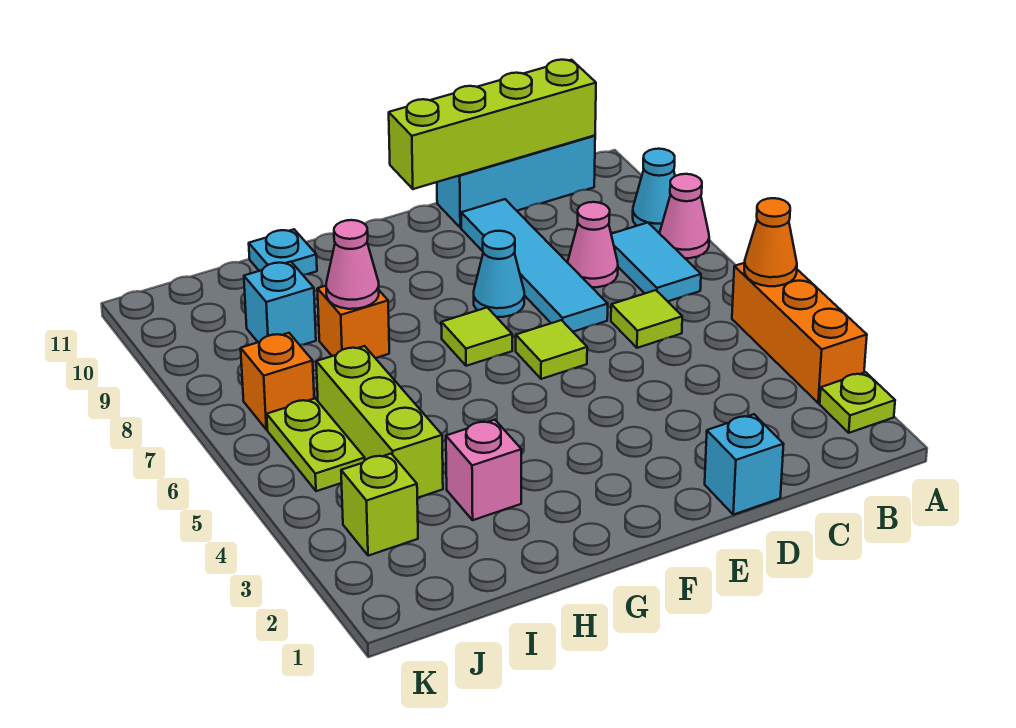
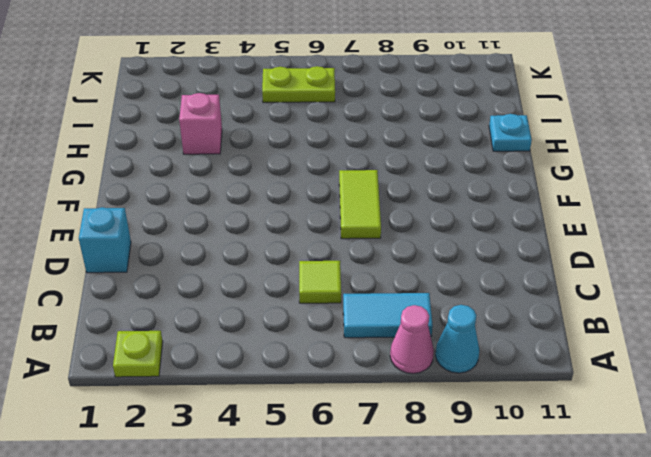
lime tile E7:F7 level 1 -> lime tile F7 level 1
none -> orange brick A3:A5 level 1
none -> cyan brick B11:D11 level 1
none -> pink cone C8 level 1

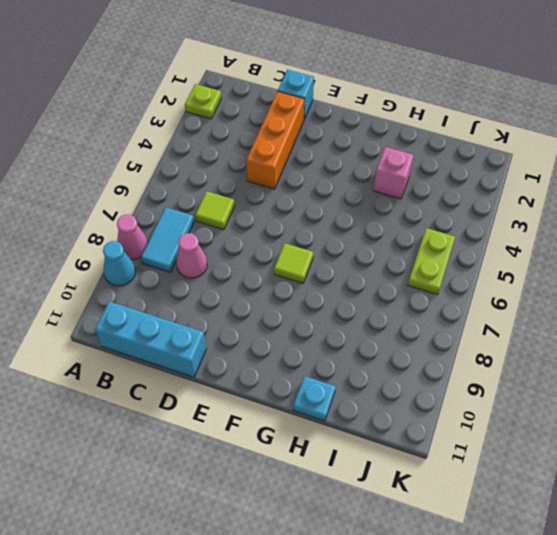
orange brick D2:D4 level 1 -> orange brick A3:A5 level 1
none -> cyan tile D7:D10 level 1
none -> lime tile E6 level 1
none -> cyan cone E8 level 1

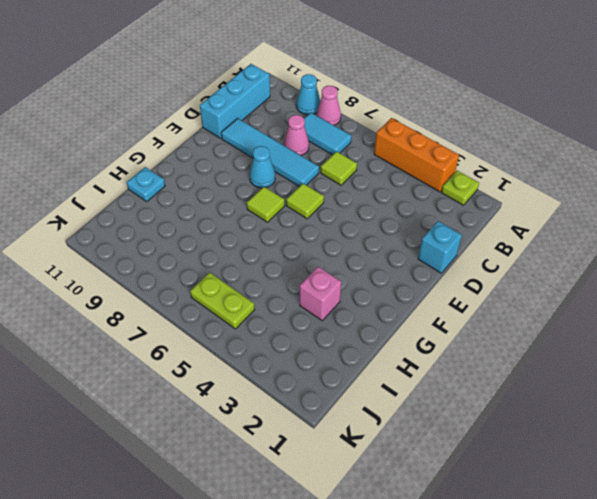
none -> orange brick H8 level 1
none -> lime brick I4:I6 level 1
none -> cyan brick I9 level 1

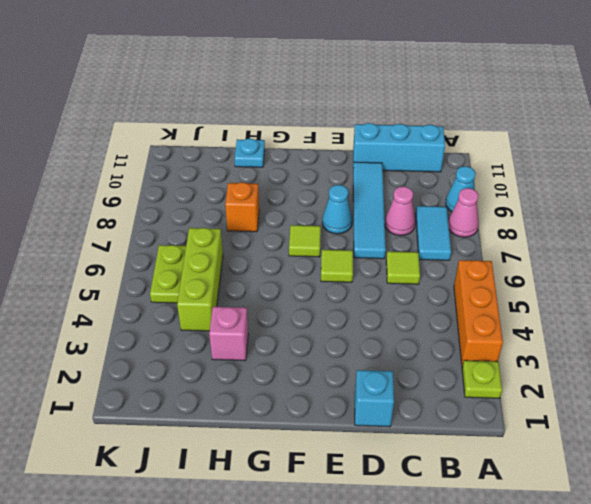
none -> cyan brick I9 level 1
none -> lime brick J3 level 1
none -> orange brick J7 level 1

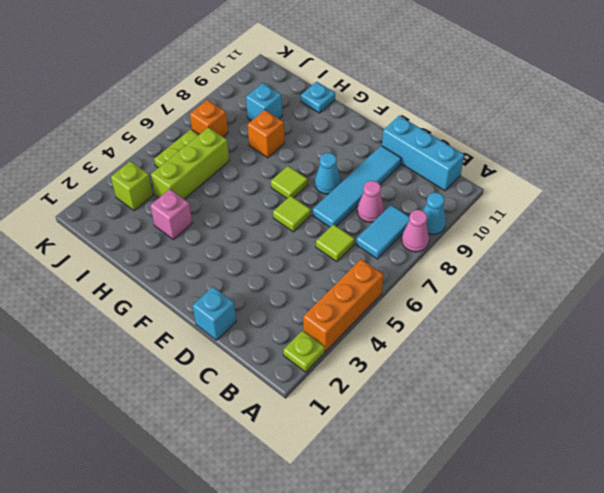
none -> orange cone A5 level 2
none -> lime brick B11:E11 level 2
none -> pink cone H8 level 2

